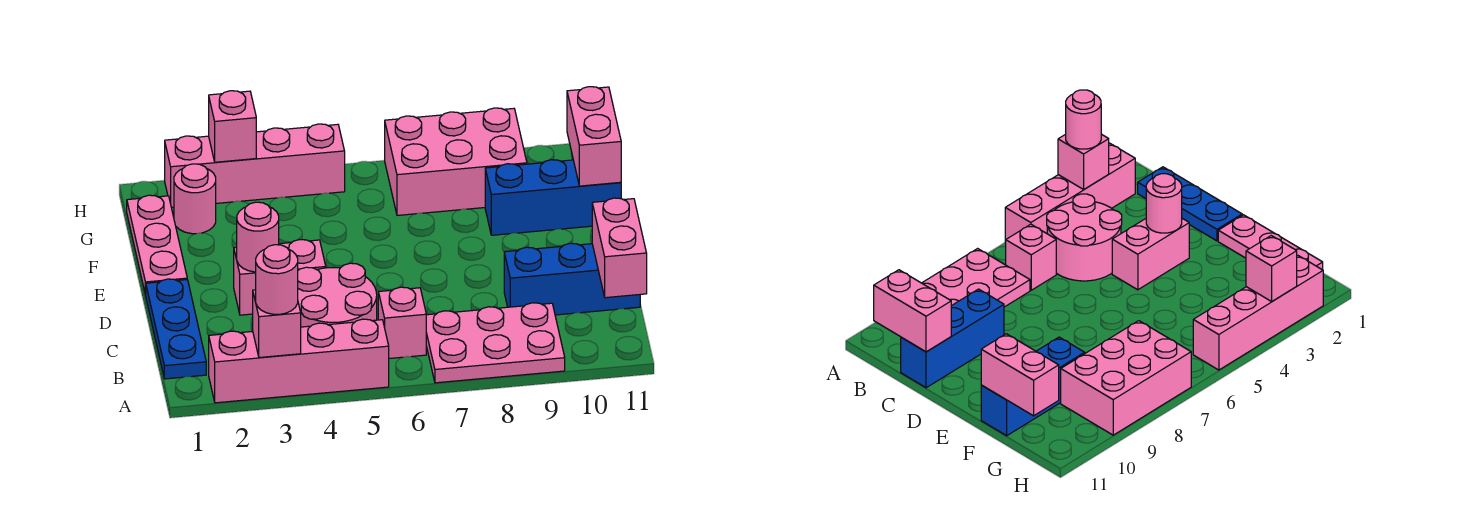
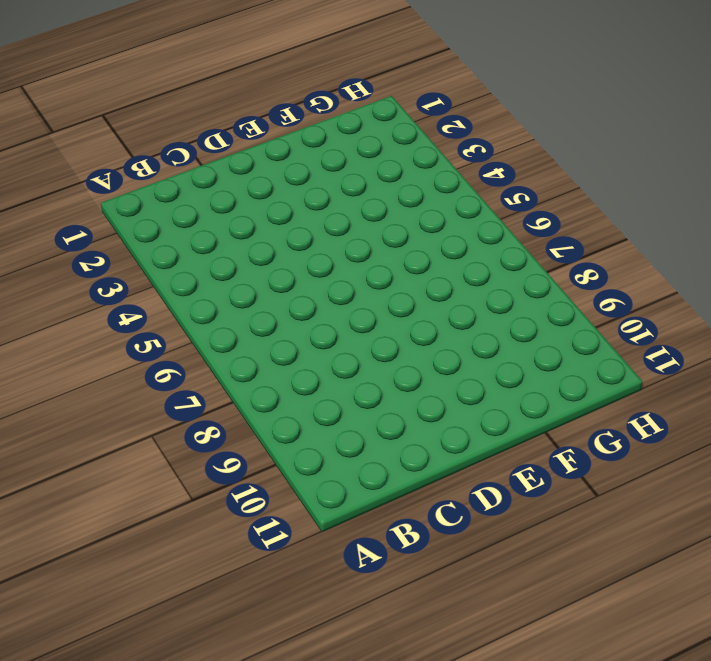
none -> pink brick A2:A5 level 1
none -> pink plate A7:B9 level 1
none -> blue plate B1:D1 level 1

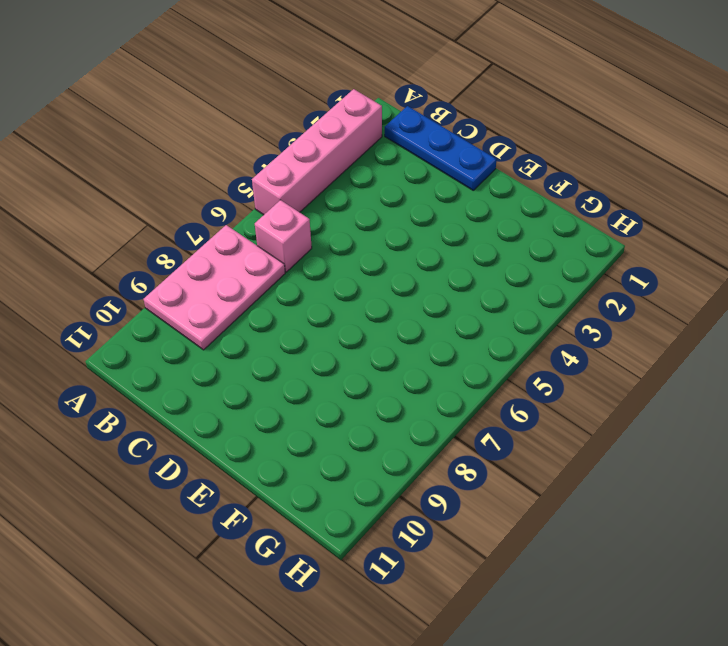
none -> pink round brick B4:C5 level 1
none -> blue brick C9:C11 level 1
none -> pink brick D3:D4 level 1

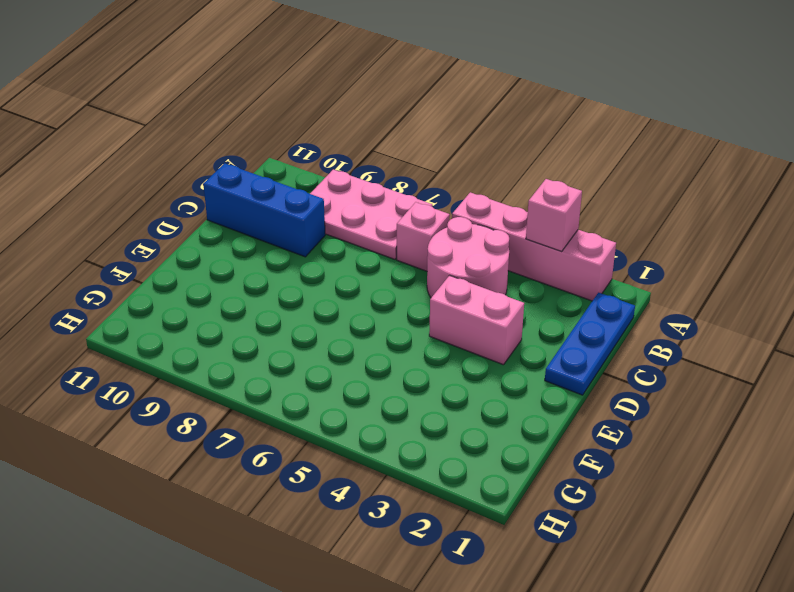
none -> pink plate E1:G1 level 1
none -> blue brick F9:F11 level 1
none -> pink round brick G2 level 1

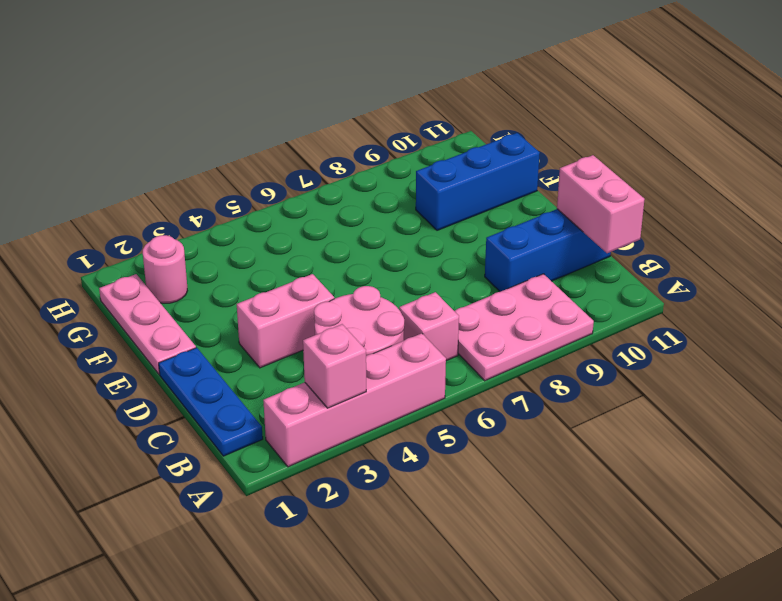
none -> pink brick G7:H9 level 1
none -> pink brick H2:H5 level 1
none -> pink round brick D3 level 2

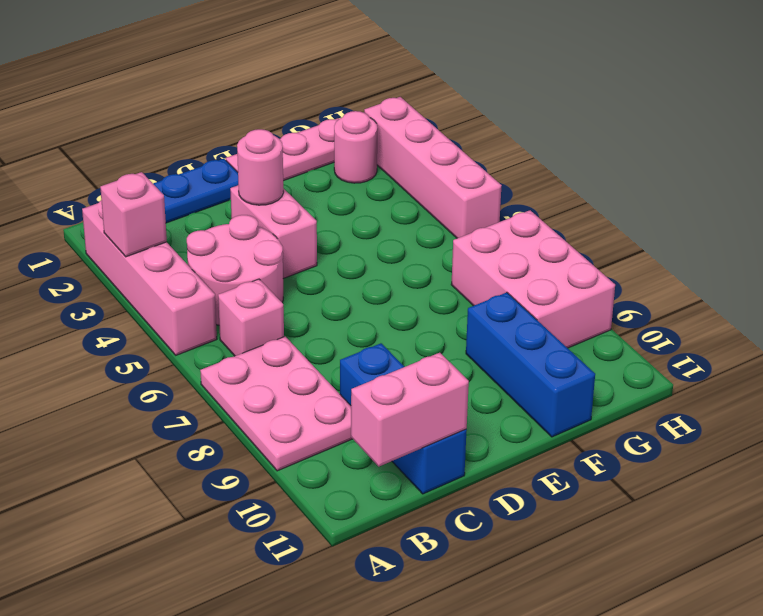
none -> pink brick F11:G11 level 2
none -> pink brick H3 level 2
none -> pink round brick A3 level 3

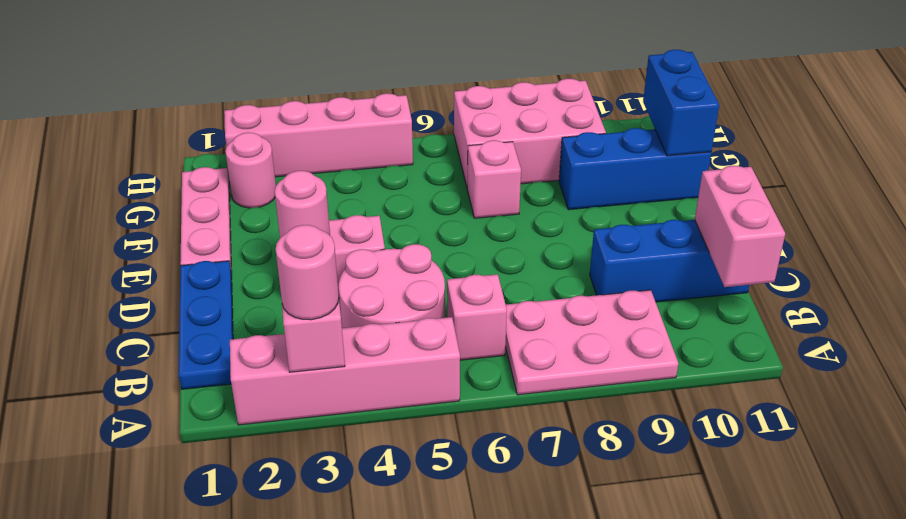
pink brick F7 level 1 -> pink brick H3 level 2
blue brick F11:G11 level 2 -> pink brick F11:G11 level 2

